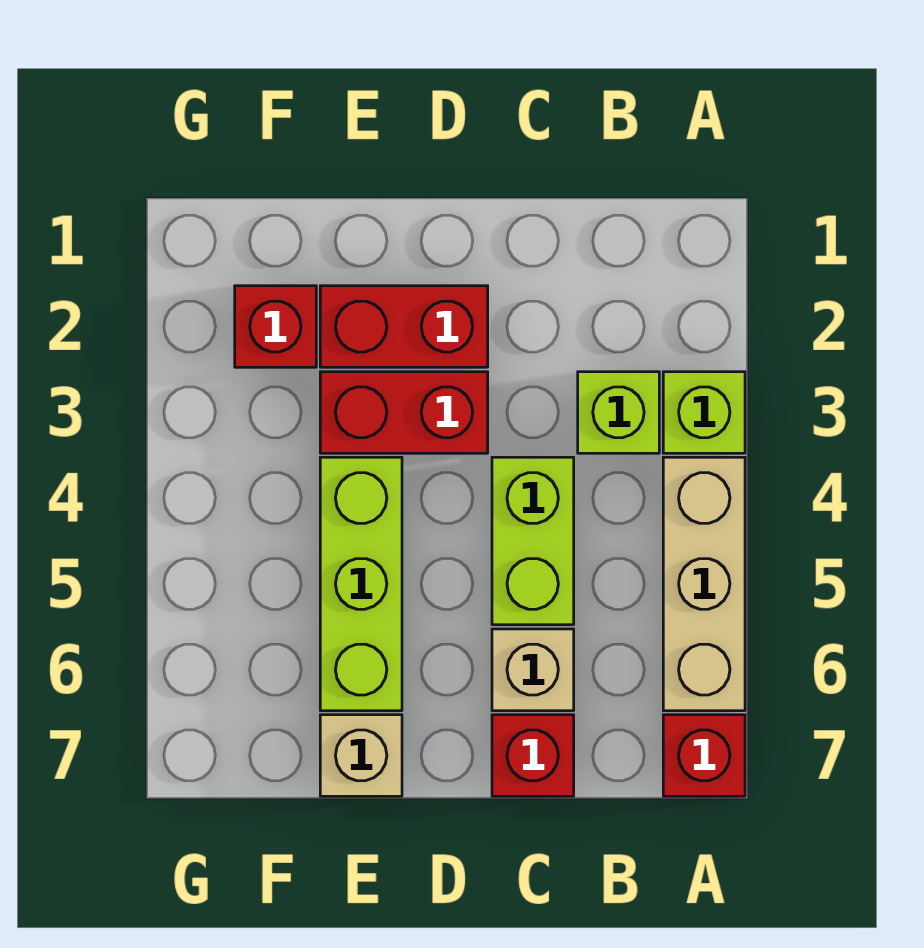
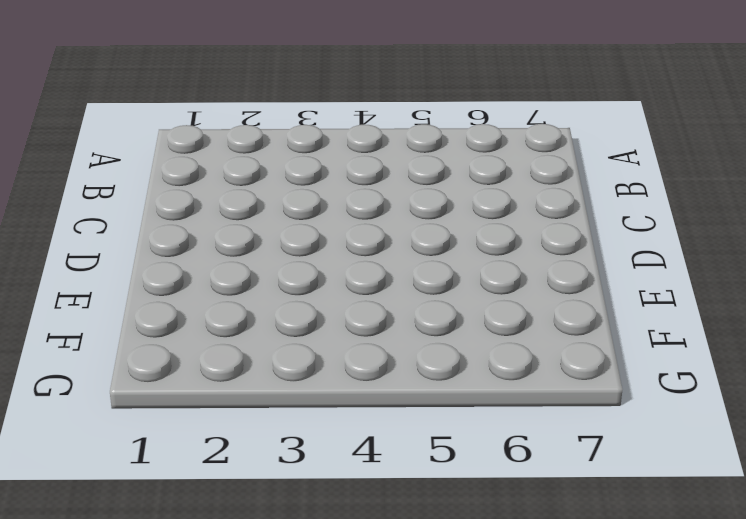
none -> lime brick A3 level 1
none -> tan brick A4:A6 level 1
none -> red brick A7 level 1

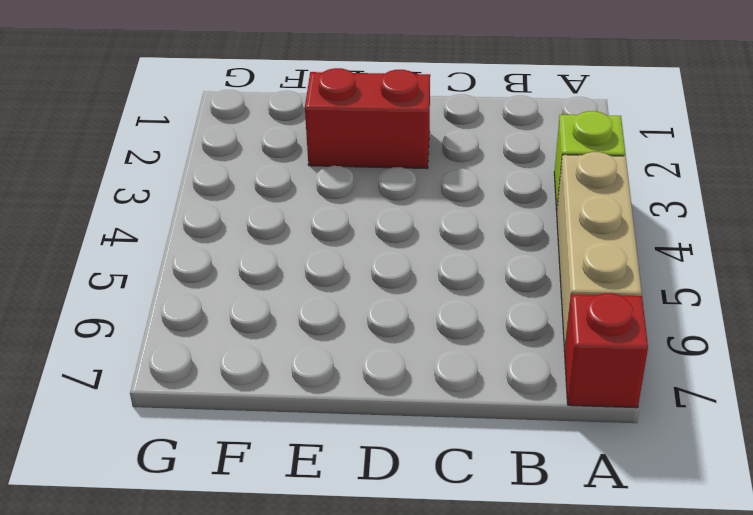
none -> lime brick B3 level 1
none -> lime brick C4:C5 level 1
none -> tan brick C6 level 1

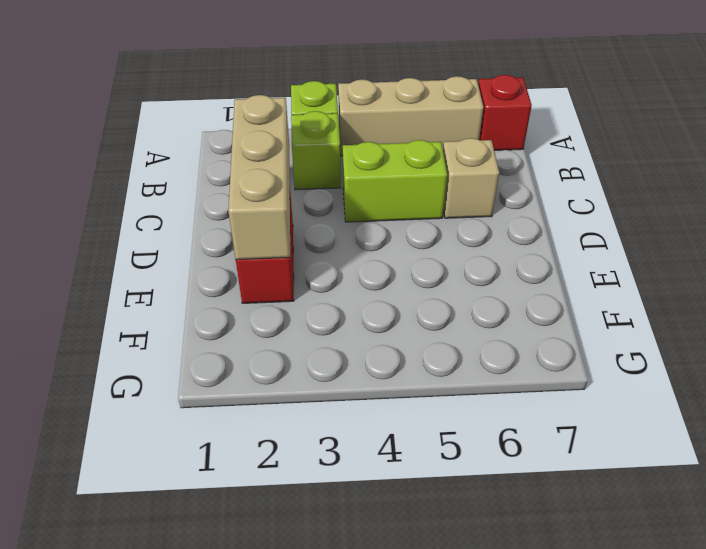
tan brick C2:E2 level 2 -> none
none -> red brick C7 level 1
none -> red brick D3:E3 level 1
none -> lime brick E4:E6 level 1

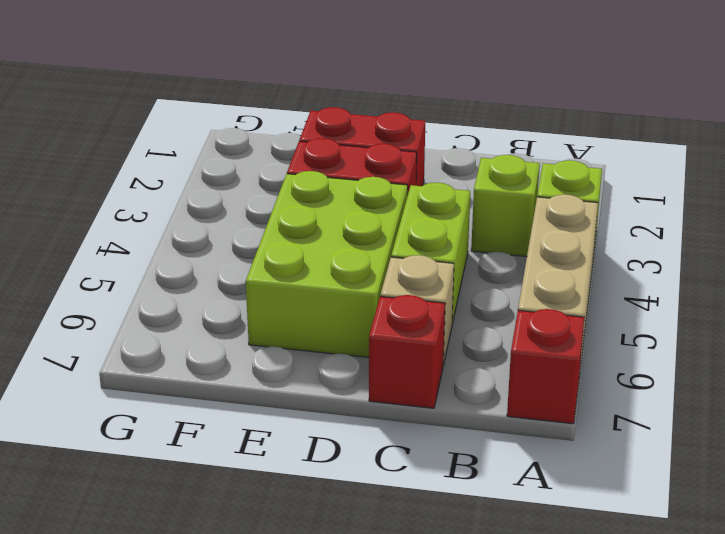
lime brick D4:E6 level 1 -> lime brick E4:E6 level 1
none -> tan brick E7 level 1
none -> red brick F2 level 1

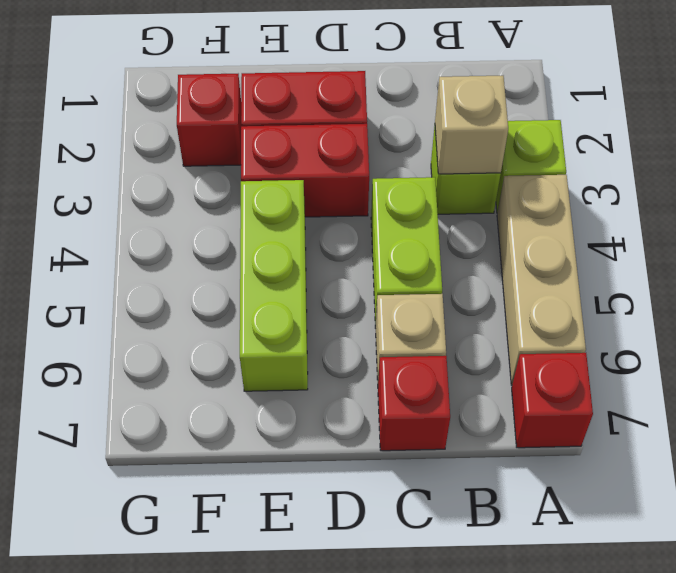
tan brick B3 level 2 -> tan brick E7 level 1

